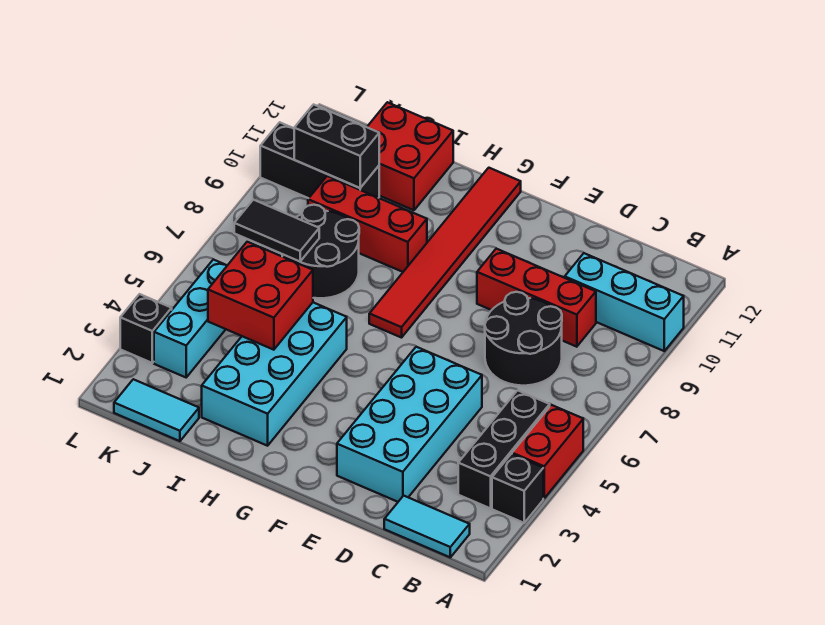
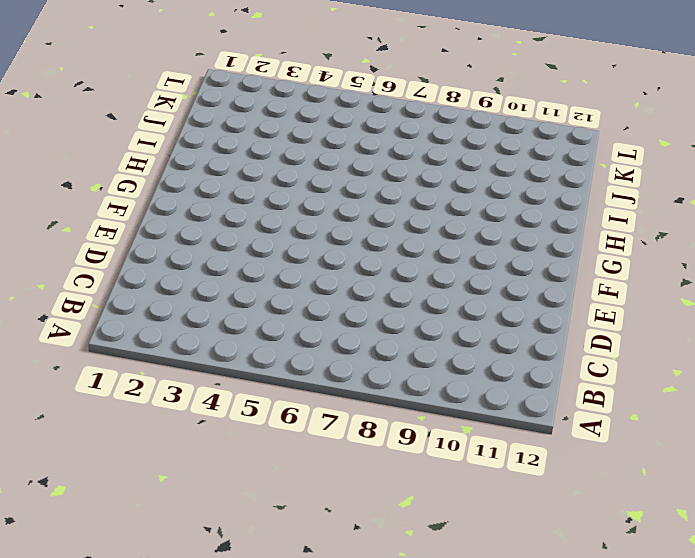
none -> black brick A3 level 1
none -> red brick A4:A5 level 1
none -> cyan brick A10:C10 level 1

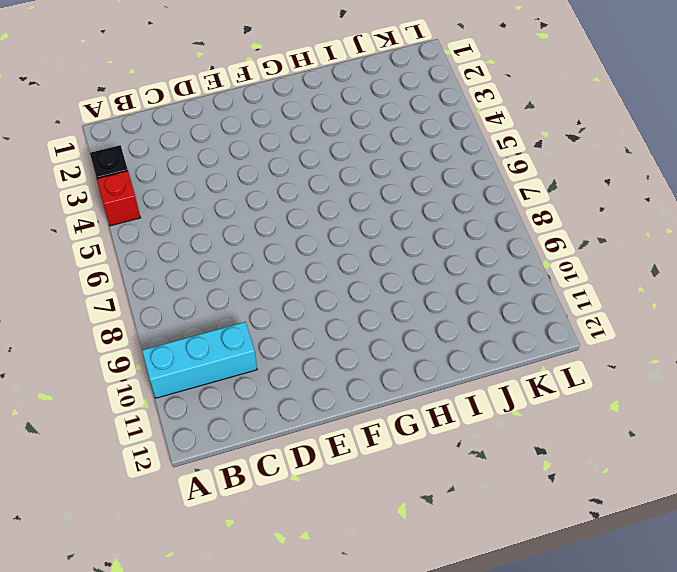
red brick A4 level 1 -> red brick A4:A5 level 1
none -> cyan tile B1:C1 level 1
none -> black brick B3:B5 level 1
none -> black round brick C7:D8 level 1

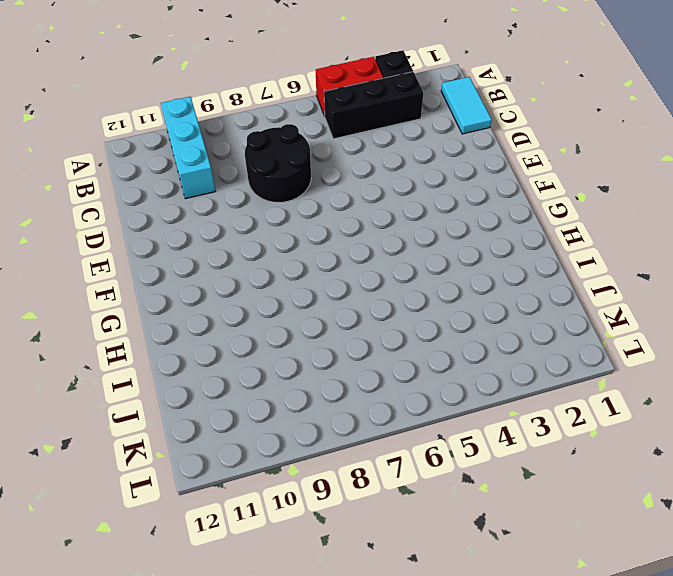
none -> red brick C9:E9 level 1
none -> cyan brick D2:E5 level 1
none -> red tile G7:G12 level 1

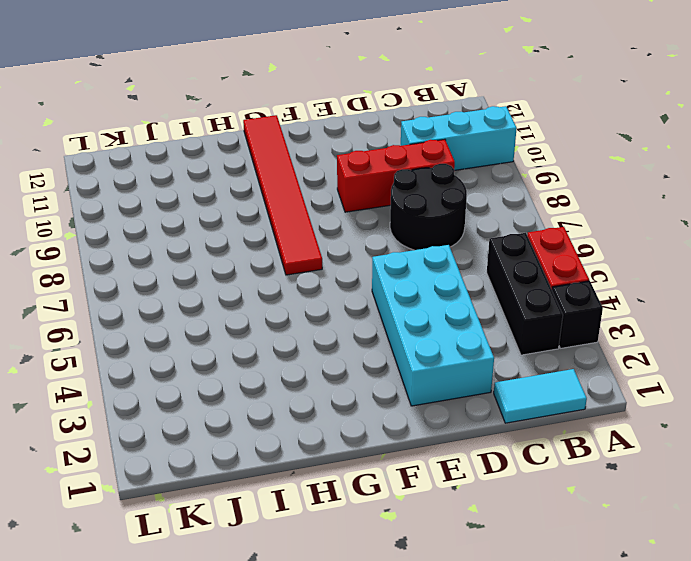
none -> cyan brick H2:I5 level 1
none -> red brick H9:J9 level 1
none -> black round brick I7:J8 level 1

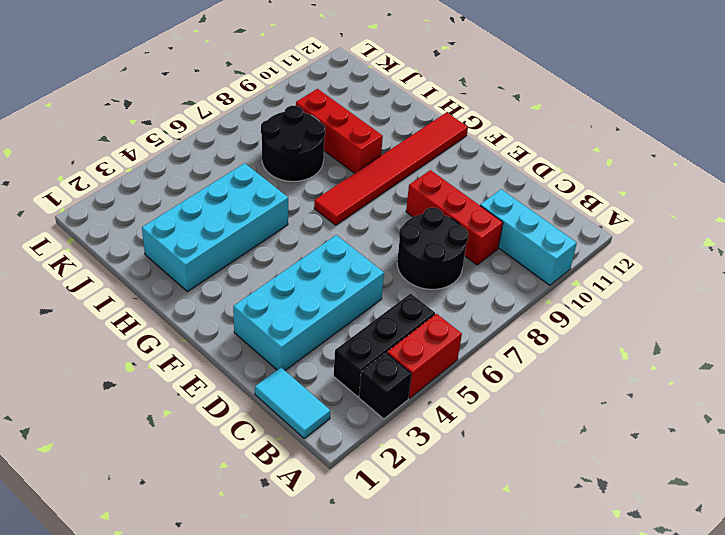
none -> red brick I11:J12 level 1
none -> cyan tile J1:K1 level 1
none -> black brick J10:L10 level 1

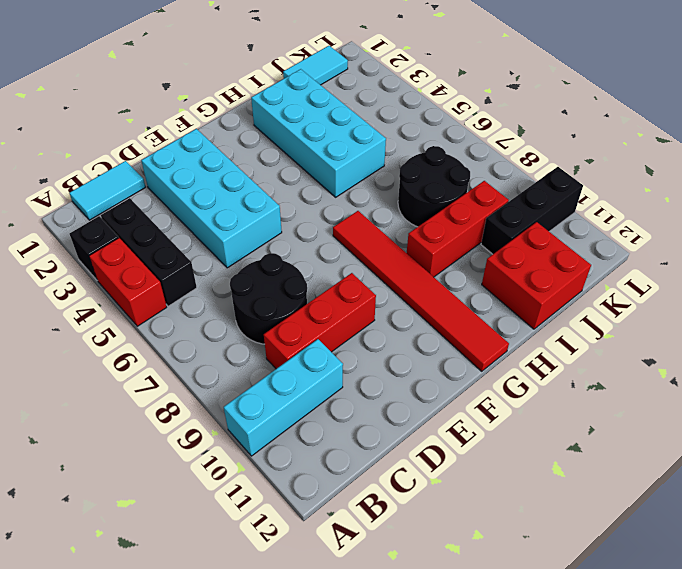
none -> cyan brick K3:K5 level 1
none -> black brick L3 level 1
none -> red brick I4:J5 level 2

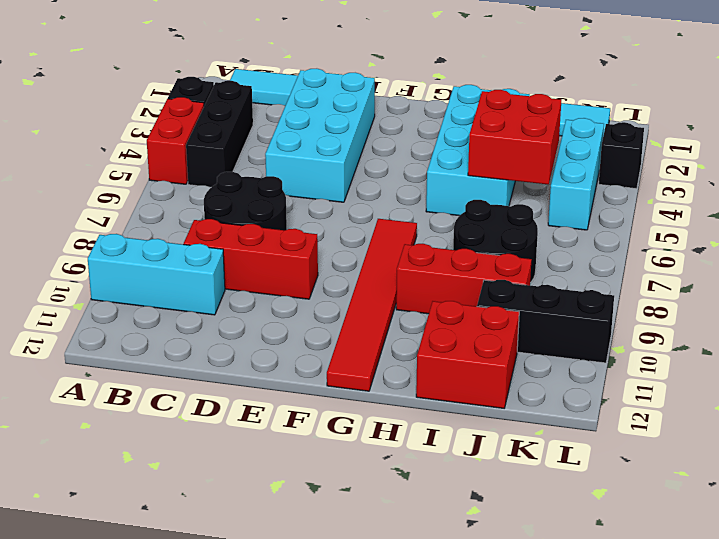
none -> black tile J7:K7 level 2
none -> black brick J10:K10 level 2

